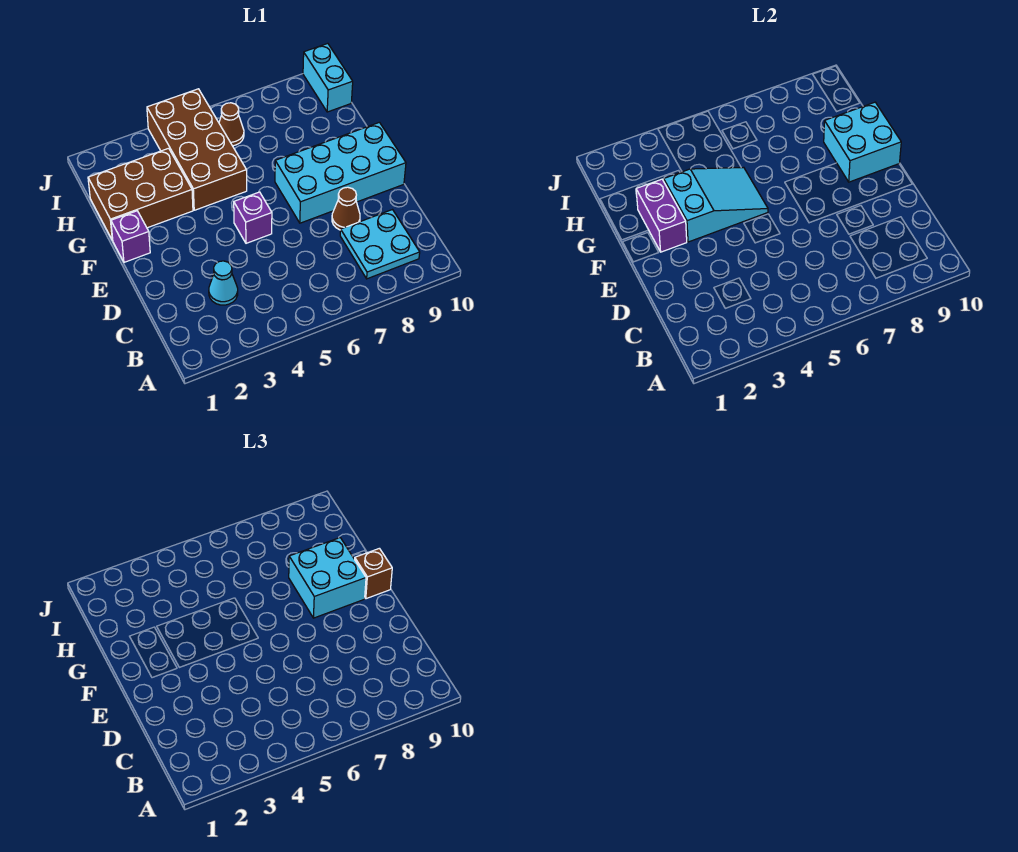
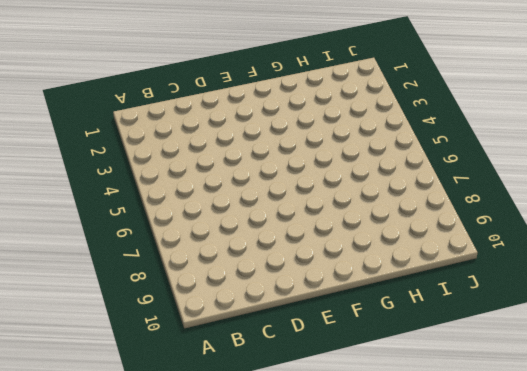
none -> cyan plate B8:C9 level 1
none -> cyan cone C3 level 1
none -> brown cone D8 level 1

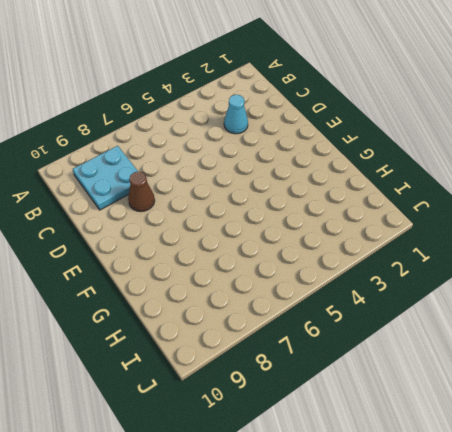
none -> purple brick E5 level 1
none -> cyan brick E7:F10 level 1
none -> purple brick F1 level 1

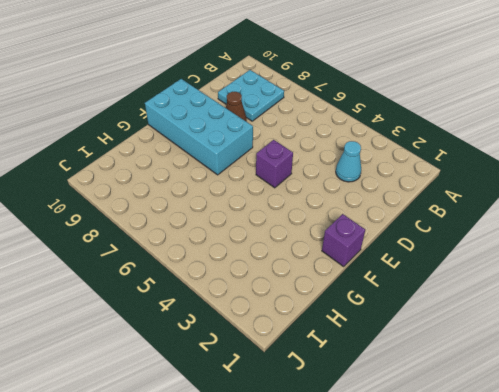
none -> brown brick G1:H3 level 1
none -> brown brick G4:J5 level 1
none -> brown cone I6 level 1

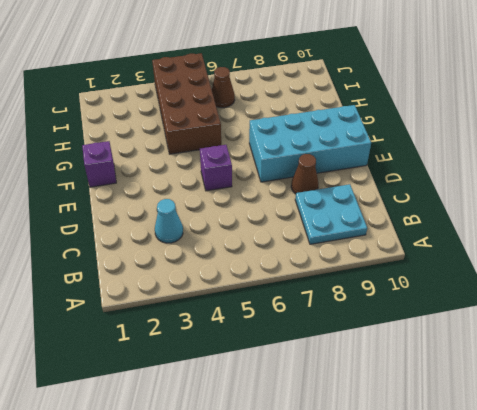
none -> brown brick G1:H3 level 1
none -> cyan brick I10:J10 level 1
none -> purple brick F2:G2 level 2

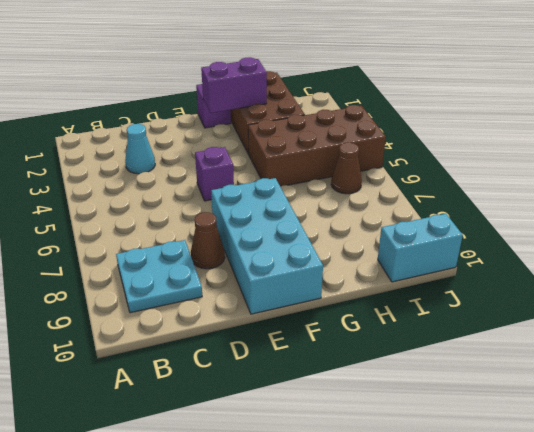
none -> cyan slope F3:G5 level 2 top 3
none -> cyan brick F9:G10 level 2
none -> cyan brick F8:G9 level 3

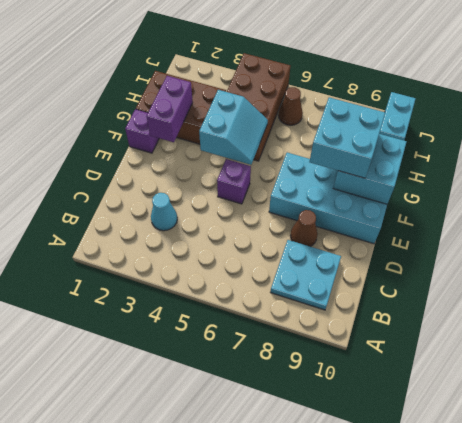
cyan slope F4:G5 level 2 top 4 -> cyan slope F3:G5 level 2 top 3
none -> brown brick F10 level 3

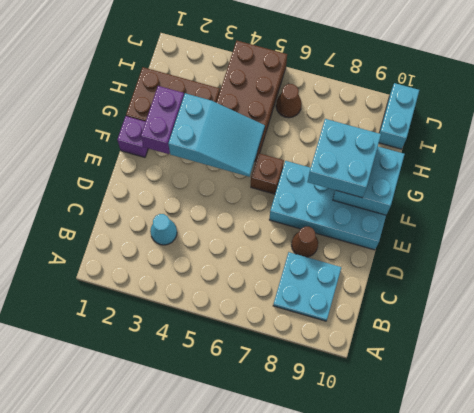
brown brick F6 level 1 -> brown brick F10 level 3
none -> purple brick E5 level 1

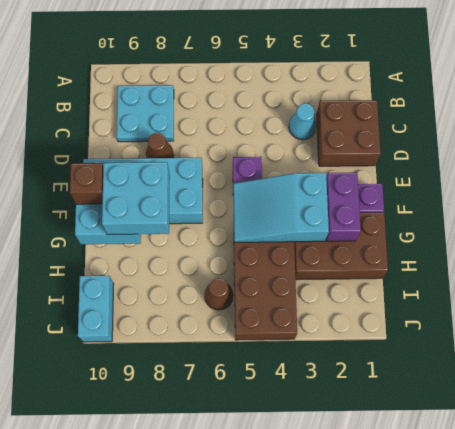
brown brick C1:D2 level 1 -> none

